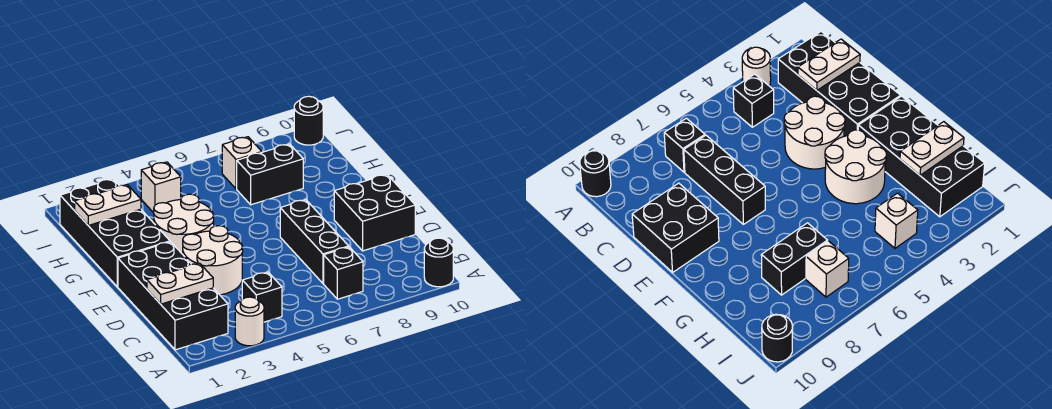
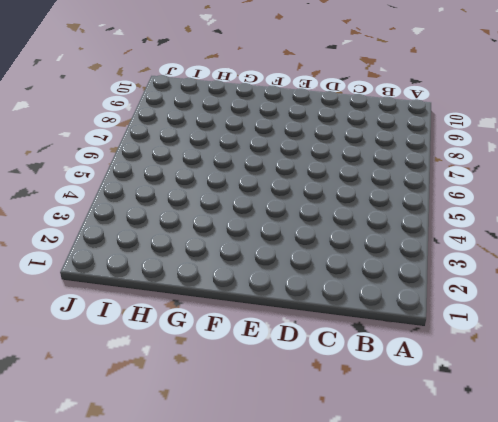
none -> white round brick A3 level 1
none -> black round brick A10 level 1
none -> black brick B1:E2 level 1

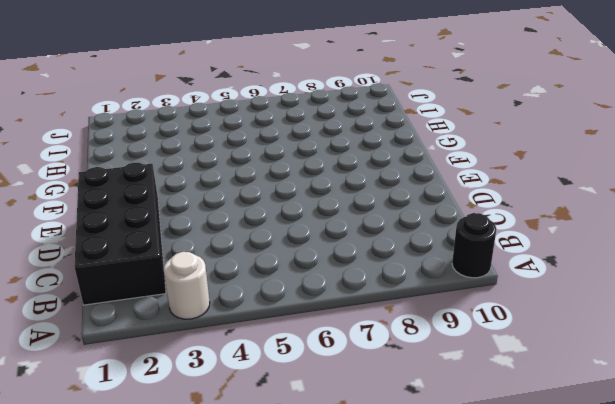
none -> black brick B4 level 1
none -> black brick B7 level 1
none -> black brick C7:E7 level 1

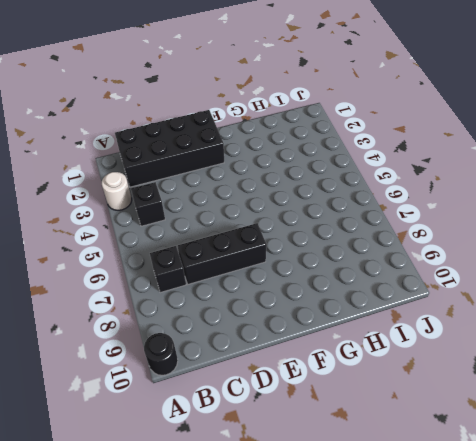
none -> white round brick D3:E4 level 1
none -> black brick D9:E10 level 1
none -> black brick F1:I2 level 1

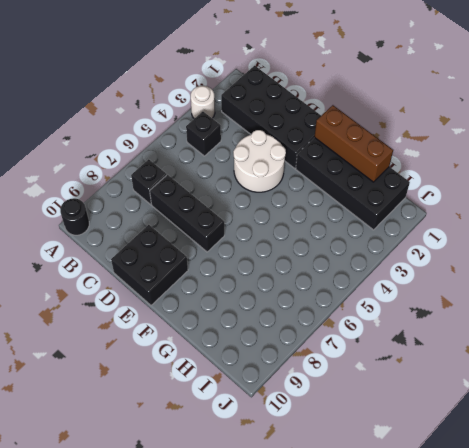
brown brick F1:H1 level 2 -> white plate H1:H2 level 2
none -> white round brick F3:G4 level 1
none -> black brick H7:H8 level 1
none -> white brick I4 level 1

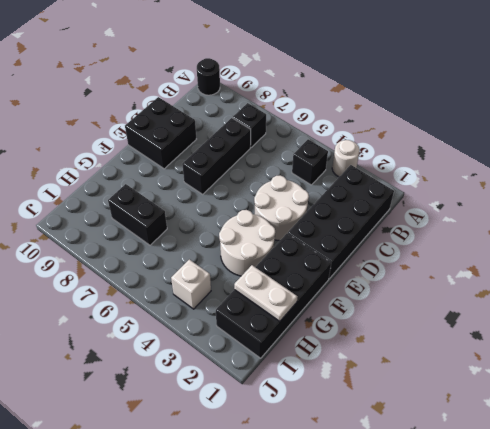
none -> white brick I7 level 1
none -> black round brick J10 level 1
none -> white plate C1:C2 level 2

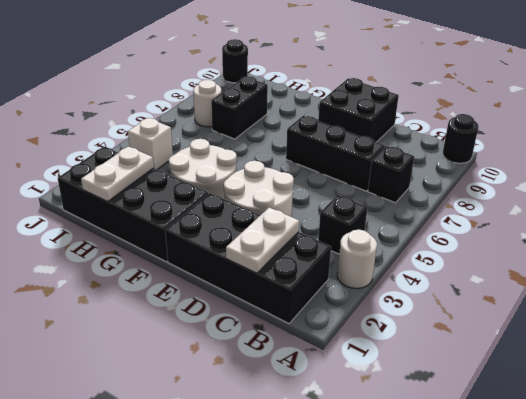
white round brick I7 level 1 -> white brick I7 level 1

